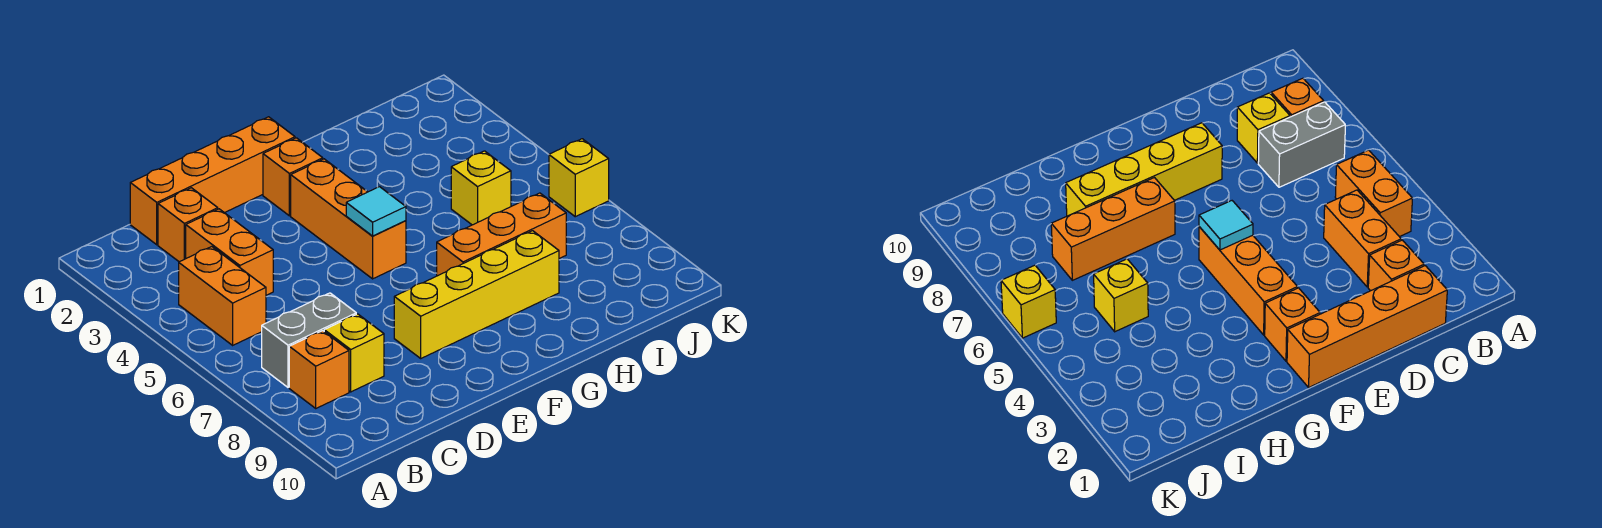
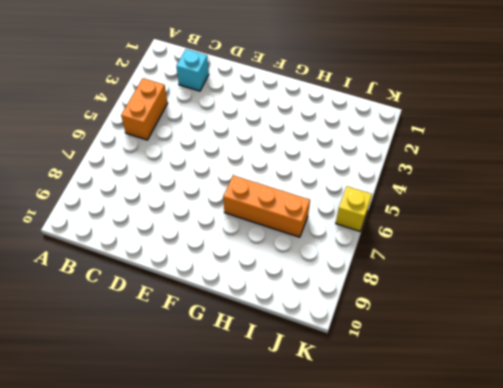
cyan brick C2 level 1 -> orange brick C2 level 1
none -> grey brick B7:C7 level 1
none -> orange brick B8 level 1
none -> orange brick C1:F1 level 1

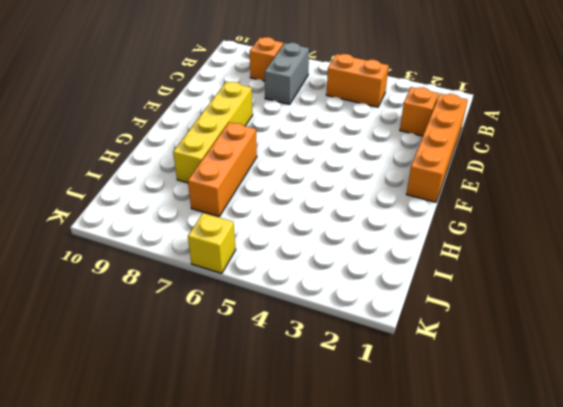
none -> orange brick C3:C4 level 1
none -> yellow brick C8 level 1
none -> orange brick F2 level 1

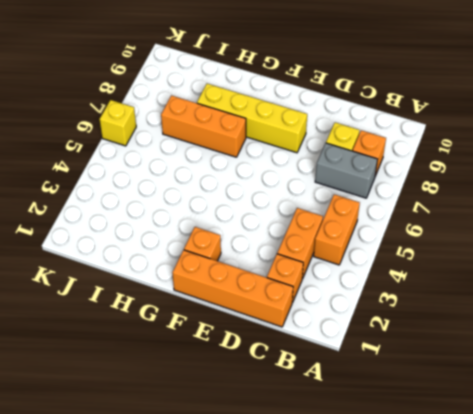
none -> orange brick F3:F5 level 1
none -> yellow brick I5 level 1
none -> cyan tile F5 level 2

